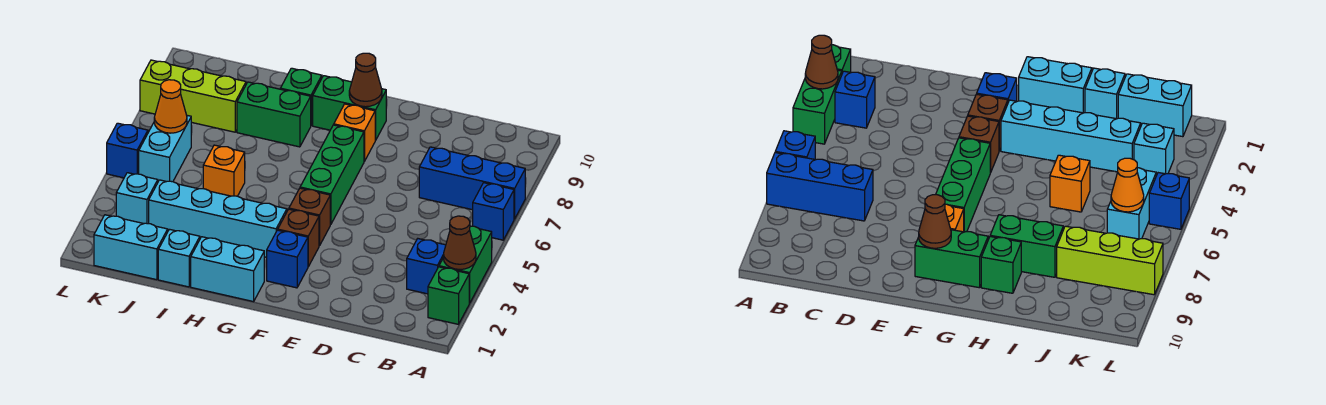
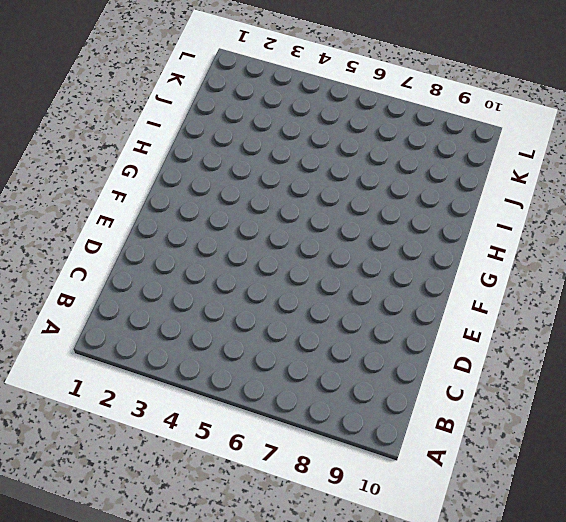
none -> green brick A2 level 1
none -> green brick A3:A4 level 1
none -> blue brick A6 level 1

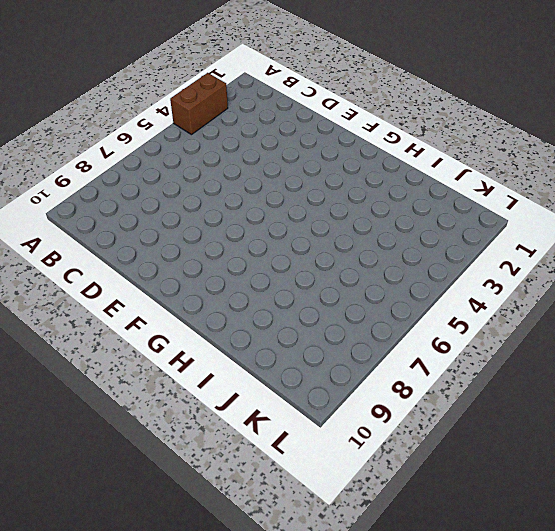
brown brick A3:A4 level 1 -> green brick A3:A4 level 1
none -> green brick A2 level 1
none -> blue brick A6 level 1
none -> blue brick A7:C7 level 1

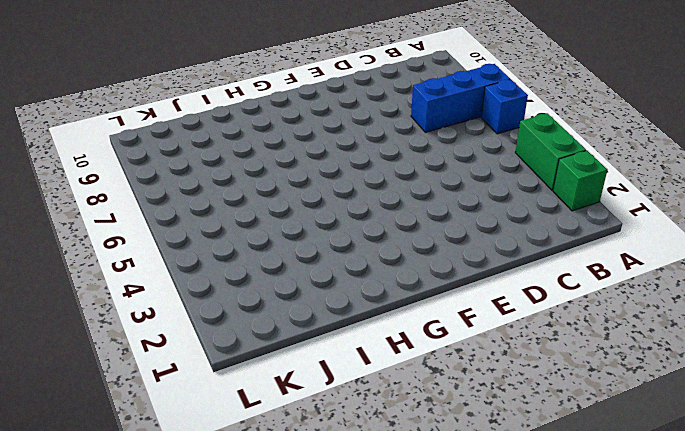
none -> blue brick B3 level 1
none -> blue brick F2 level 1
none -> brown brick F3 level 1

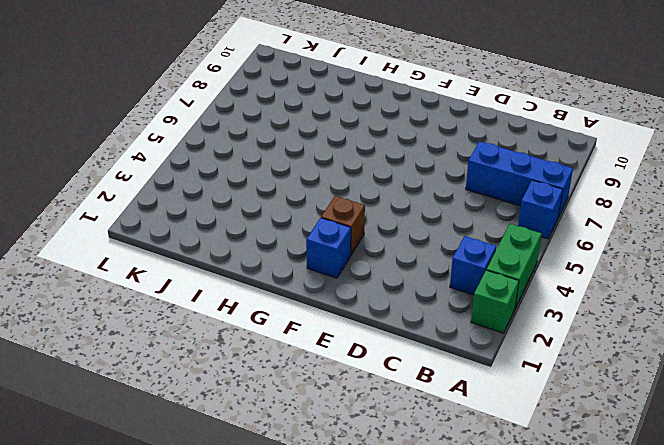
none -> brown brick F4 level 1
none -> green brick F5:F7 level 1
none -> orange brick F8 level 1

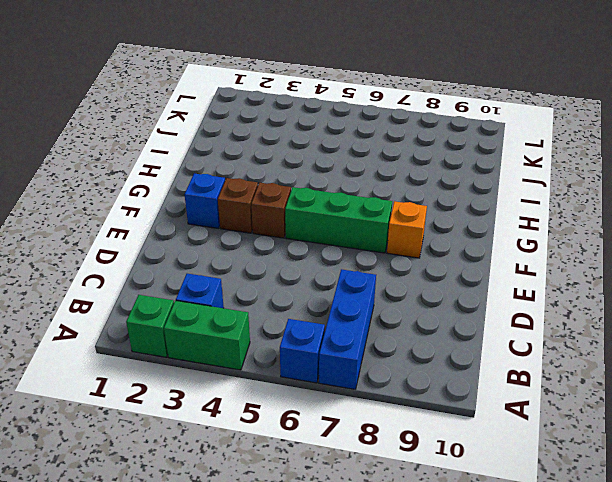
none -> green brick F9:G9 level 1
none -> cyan brick G1:H1 level 1
none -> cyan brick G3:J3 level 1

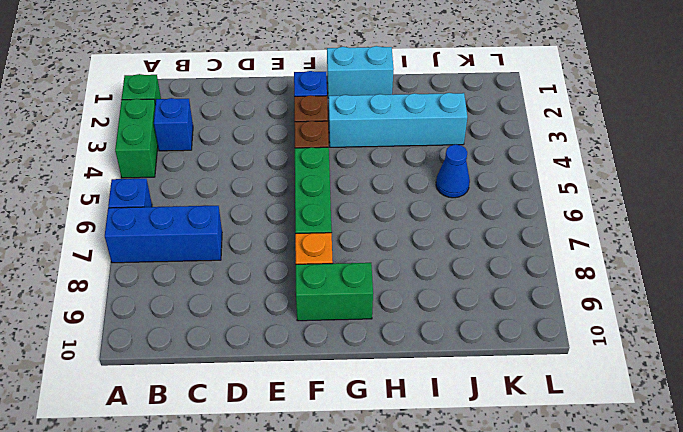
blue cone J5 level 1 -> none
none -> green brick H8:I8 level 1
none -> green brick H9 level 1
none -> cyan brick I1 level 1

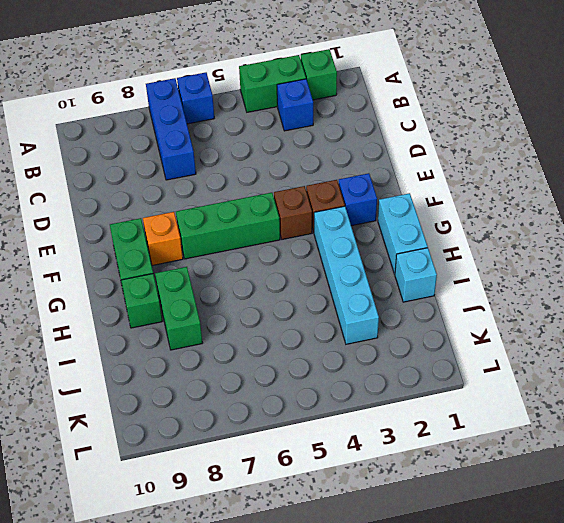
none -> orange brick I5 level 1
none -> cyan brick J1:K1 level 1
none -> lime brick J8:L8 level 1

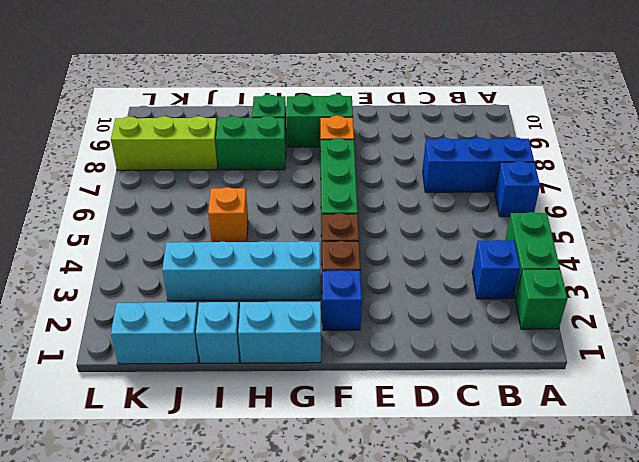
none -> cyan brick K3 level 1
none -> cyan brick K5:K6 level 1
none -> blue brick L5 level 1

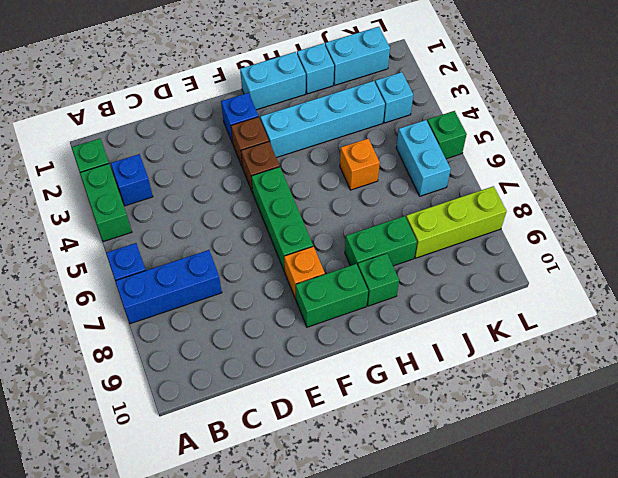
green brick L5 level 1 -> blue brick L5 level 1
none -> brown cone A3 level 2
none -> brown cone F9 level 2
none -> orange cone K6 level 2

